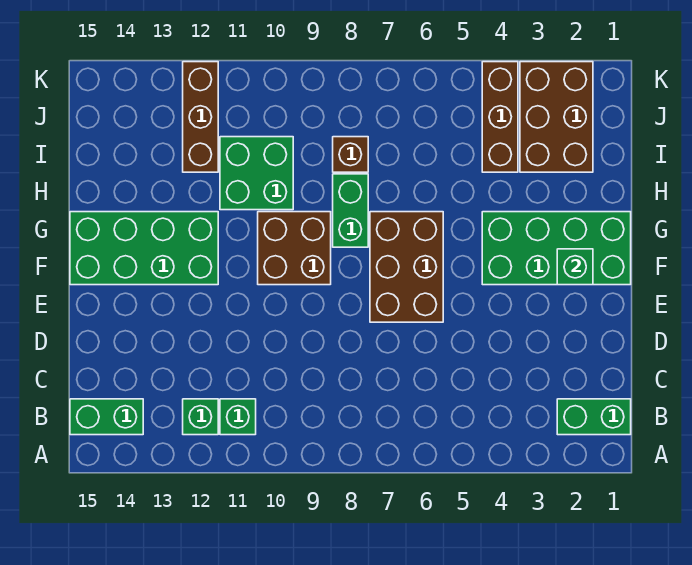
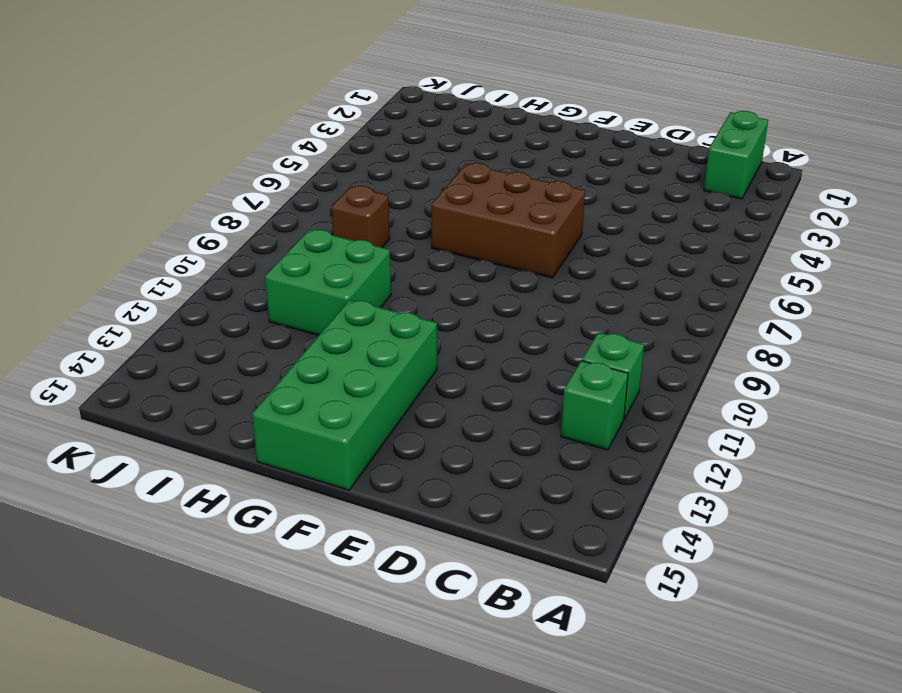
none -> green brick B14:B15 level 1
none -> green brick F1:G4 level 1
none -> brown brick F9:G10 level 1

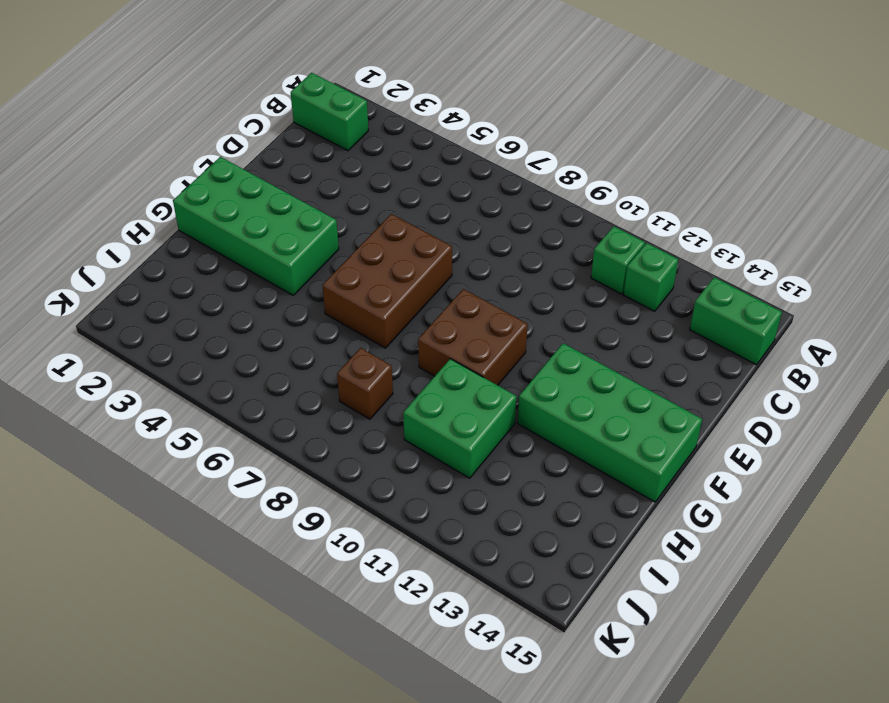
none -> green brick G8:H8 level 1
none -> brown brick I2:K3 level 1
none -> brown brick I4:K4 level 1

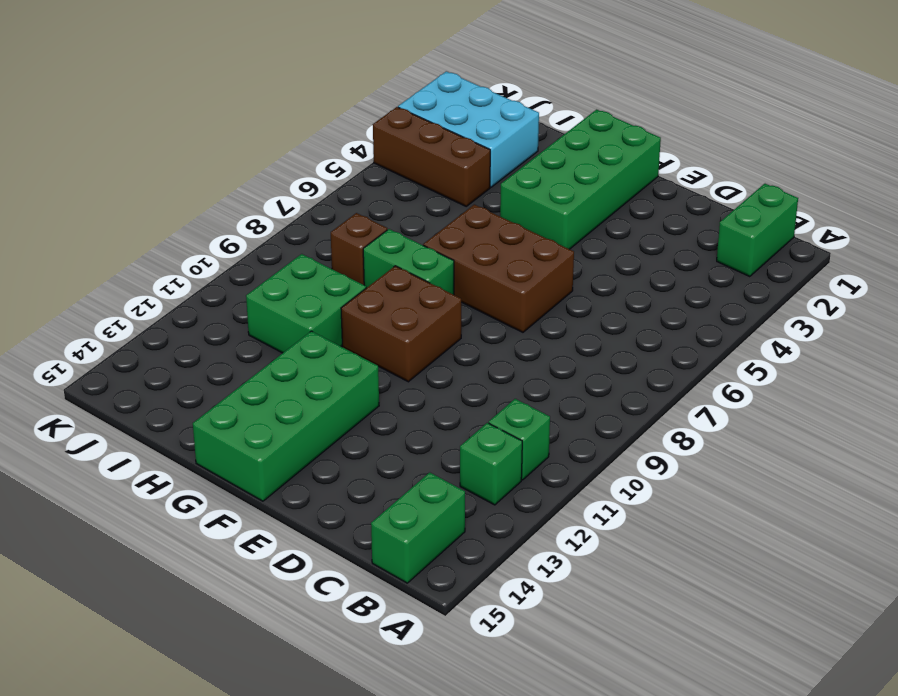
cyan brick I2:K3 level 1 -> brown brick I2:K3 level 1
none -> brown brick I12:K12 level 1
none -> green brick F2 level 2

